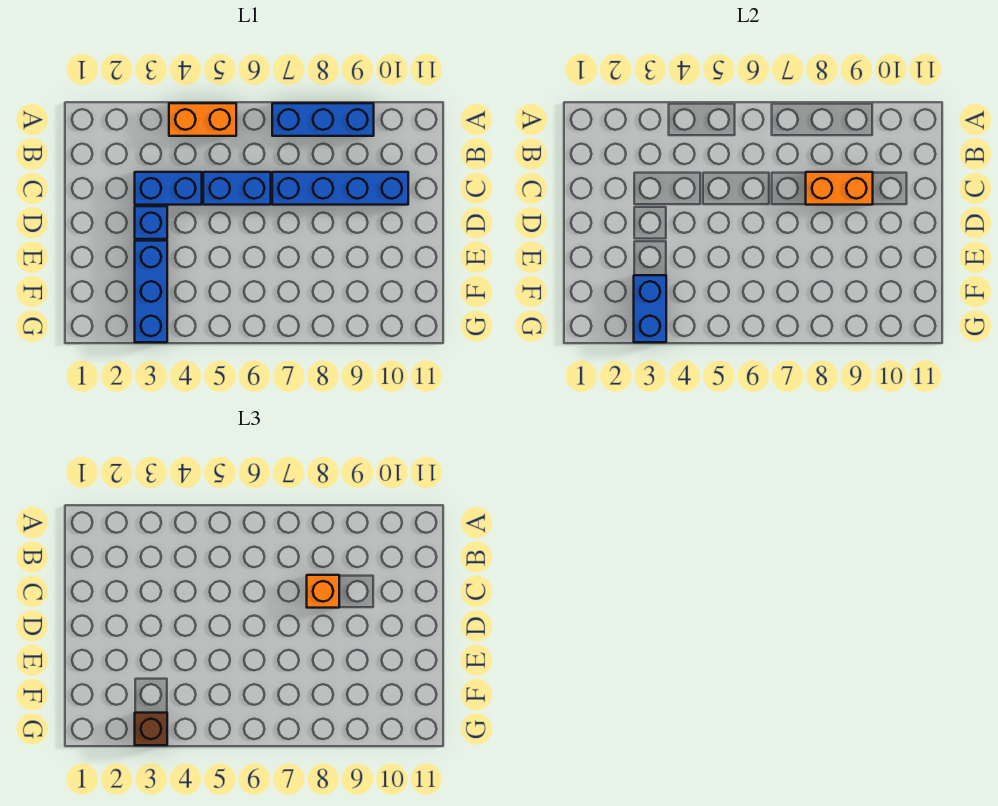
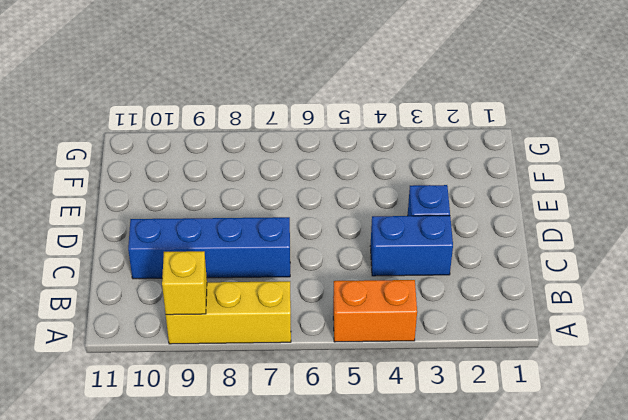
yellow brick A7:A9 level 1 -> blue brick A7:A9 level 1
yellow brick A9 level 2 -> none
none -> blue brick C5:C6 level 1
none -> blue brick E3:G3 level 1

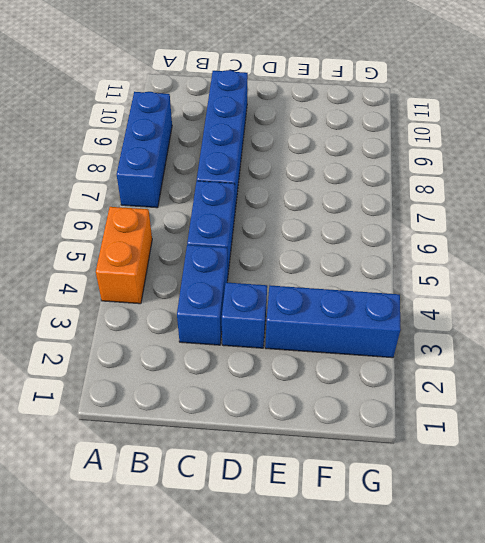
none -> orange brick C8:C9 level 2
none -> blue brick F3:G3 level 2

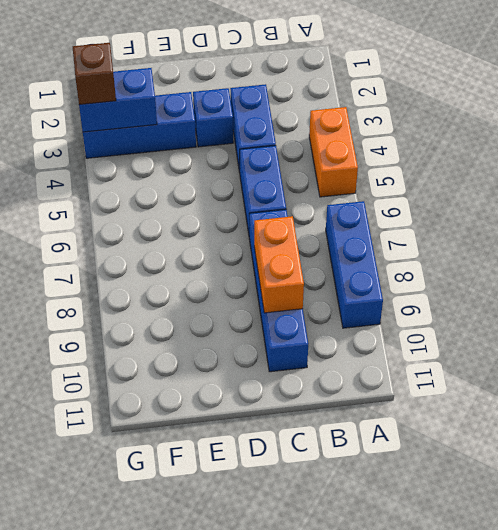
none -> orange brick C8 level 3

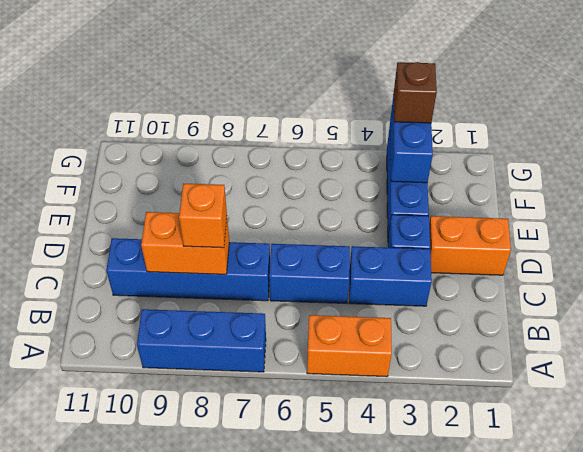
orange brick D1:D2 level 1 -> none

